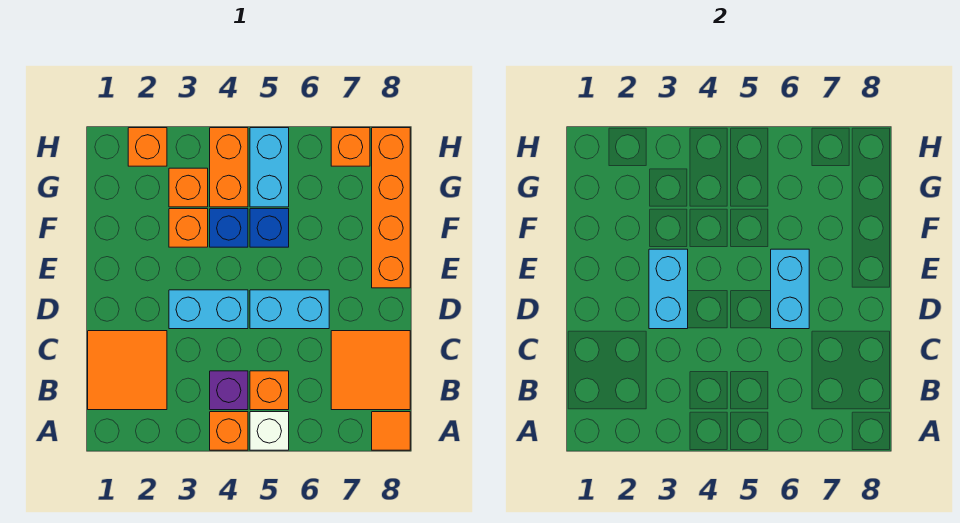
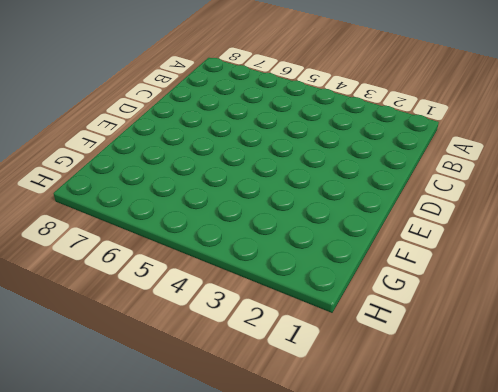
none -> orange brick A4 level 1
none -> white brick A5 level 1
none -> orange tile A8 level 1

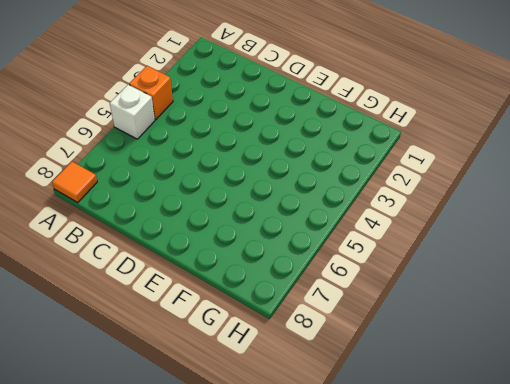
none -> orange tile B1:C2 level 1
none -> purple brick B4 level 1
none -> orange brick B5 level 1

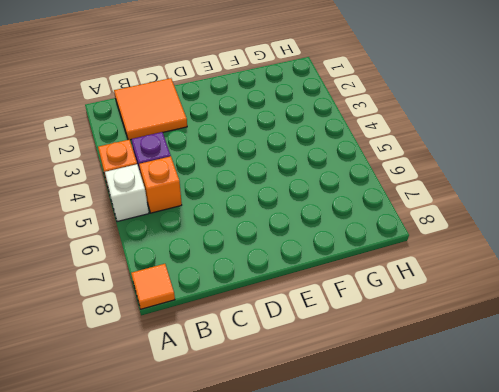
none -> orange tile B7:C8 level 1
none -> cyan brick D3:D4 level 1
none -> cyan brick D5:D6 level 1

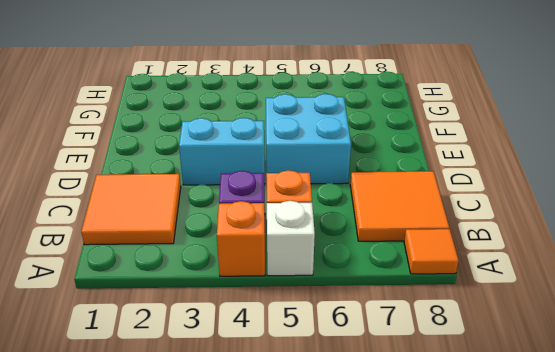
cyan brick D5:E6 level 1 -> cyan brick D5:D6 level 1
none -> orange brick E8:H8 level 1
none -> orange brick F3 level 1
none -> blue brick F4 level 1

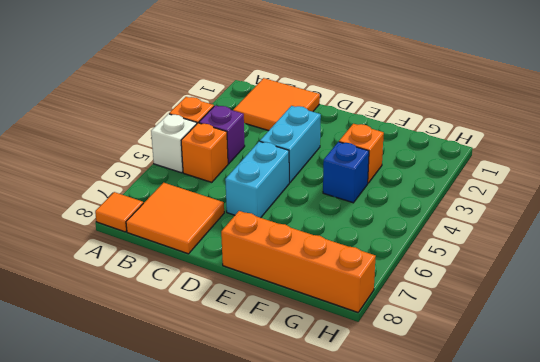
none -> blue brick F5 level 1
none -> orange brick G3 level 1
none -> orange brick G4:H4 level 1

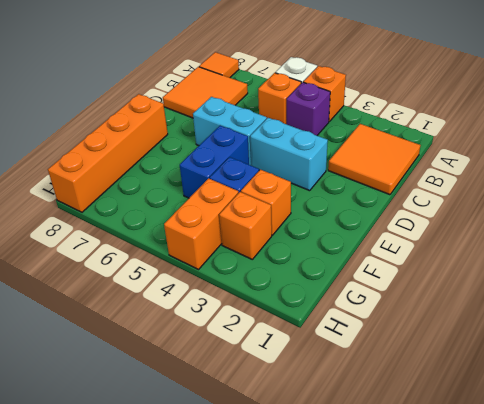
blue brick E5:F5 level 1 -> blue brick F5 level 1
none -> cyan brick G5:H5 level 1
none -> orange brick H2 level 1
none -> orange brick H7 level 1

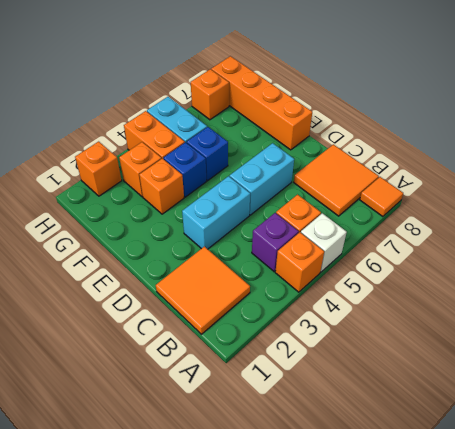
none -> cyan brick D3:E3 level 2
none -> cyan brick D6:E6 level 2

